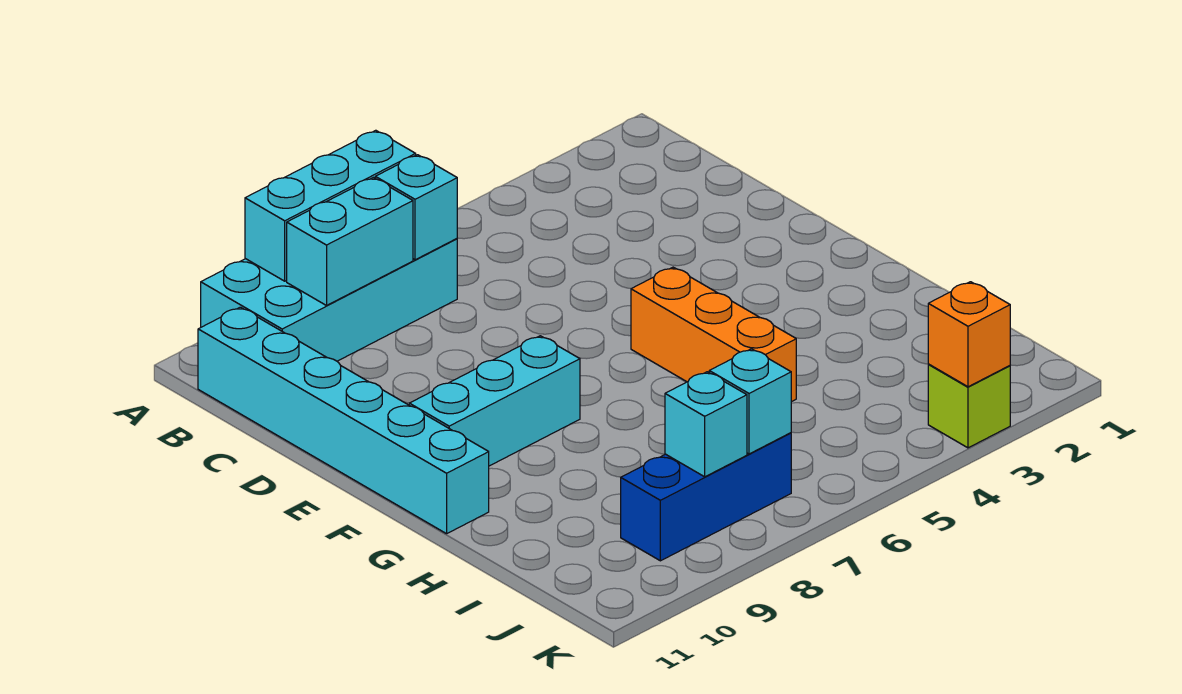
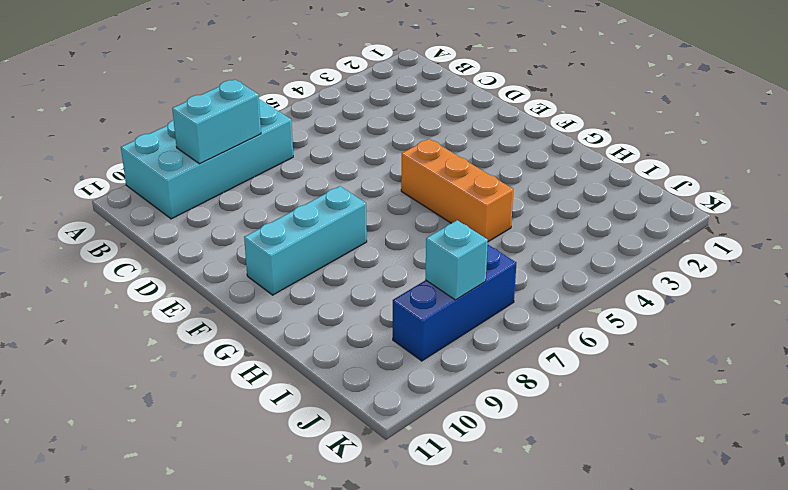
none -> cyan brick B11:G11 level 1
none -> lime brick K3 level 1
none -> cyan brick A7:A9 level 2

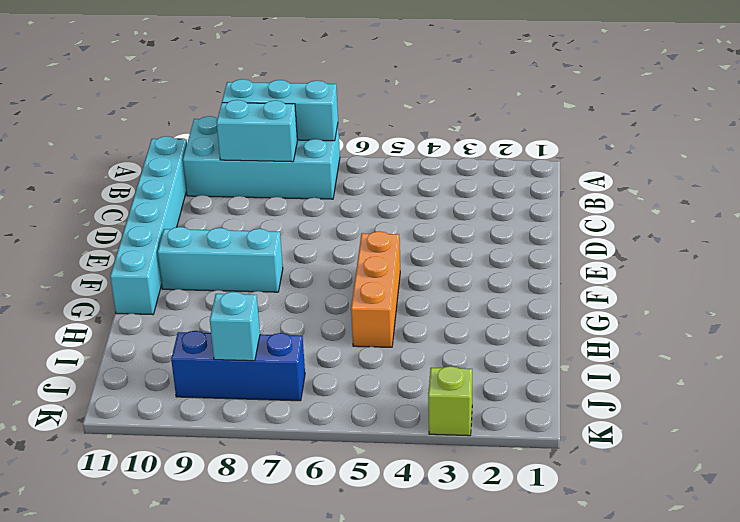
none -> cyan brick B7 level 2
none -> cyan brick J7 level 2
none -> orange brick K3 level 2

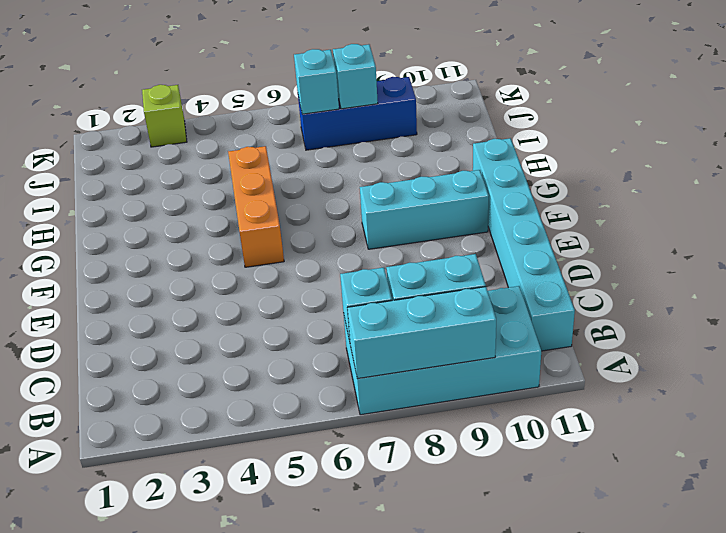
none -> orange brick K3 level 2

